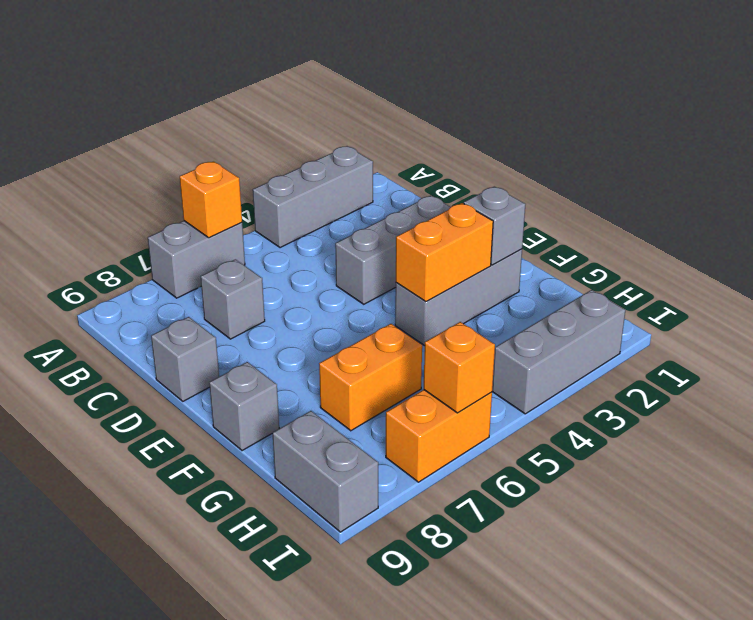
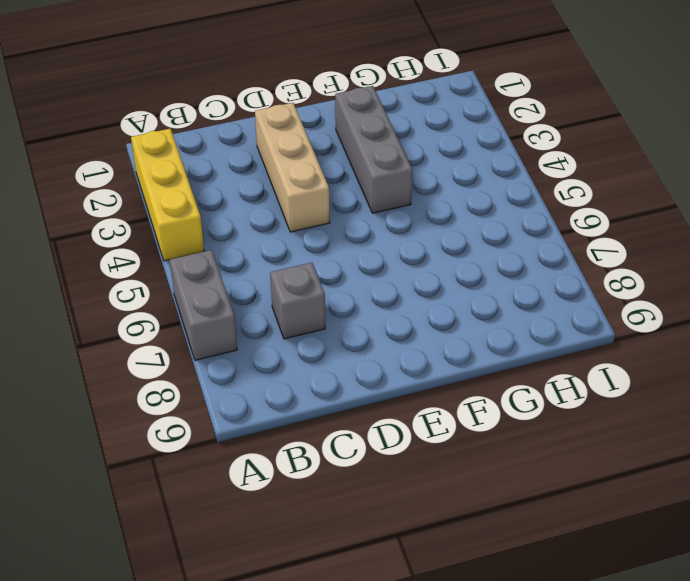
yellow brick A2:A4 level 1 -> grey brick A2:A4 level 1
tan brick D2:D4 level 1 -> grey brick D2:D4 level 1
none -> grey brick D9 level 1
none -> grey brick F9 level 1
none -> orange brick G6:G7 level 1

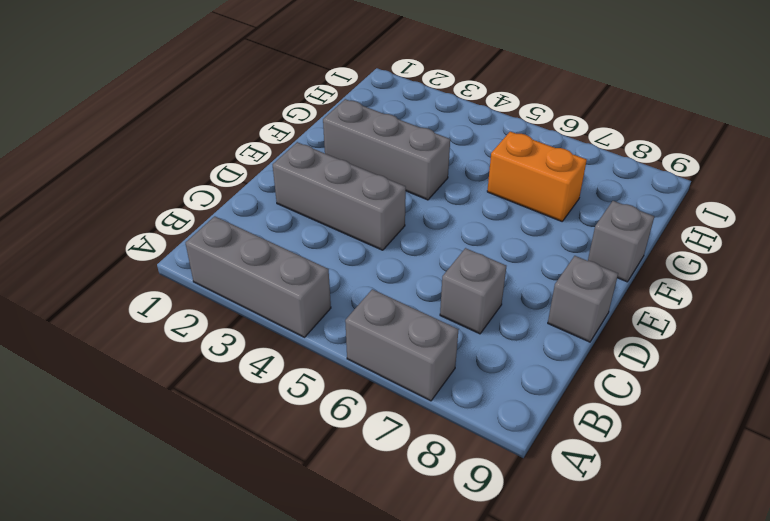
none -> grey brick H9:I9 level 1
none -> grey brick I2:I4 level 1
none -> orange brick I6:I7 level 1

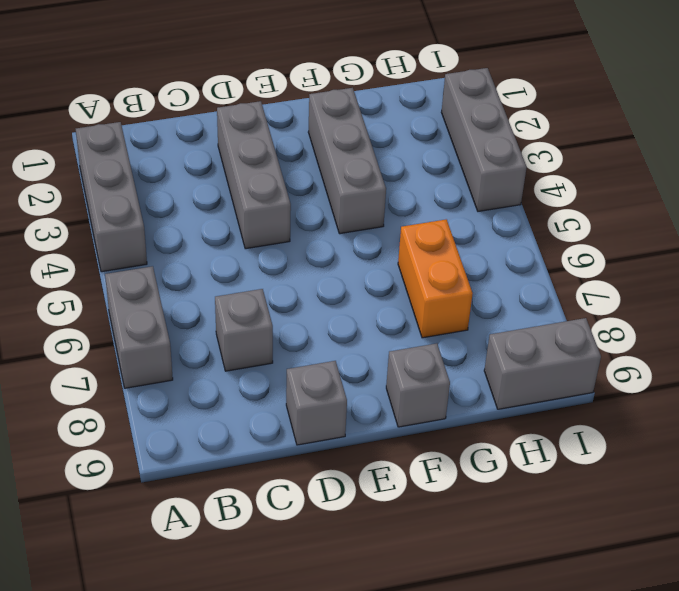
none -> orange brick I6:I7 level 1
none -> orange brick A6 level 2
none -> grey brick F2 level 2

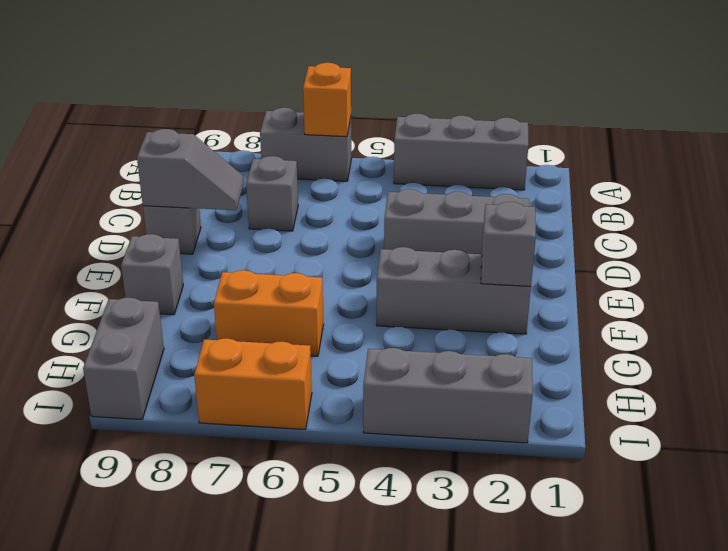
grey slope D8:D9 level 2 top 9 -> none
none -> orange brick F3:F4 level 2
none -> orange brick I6 level 2

